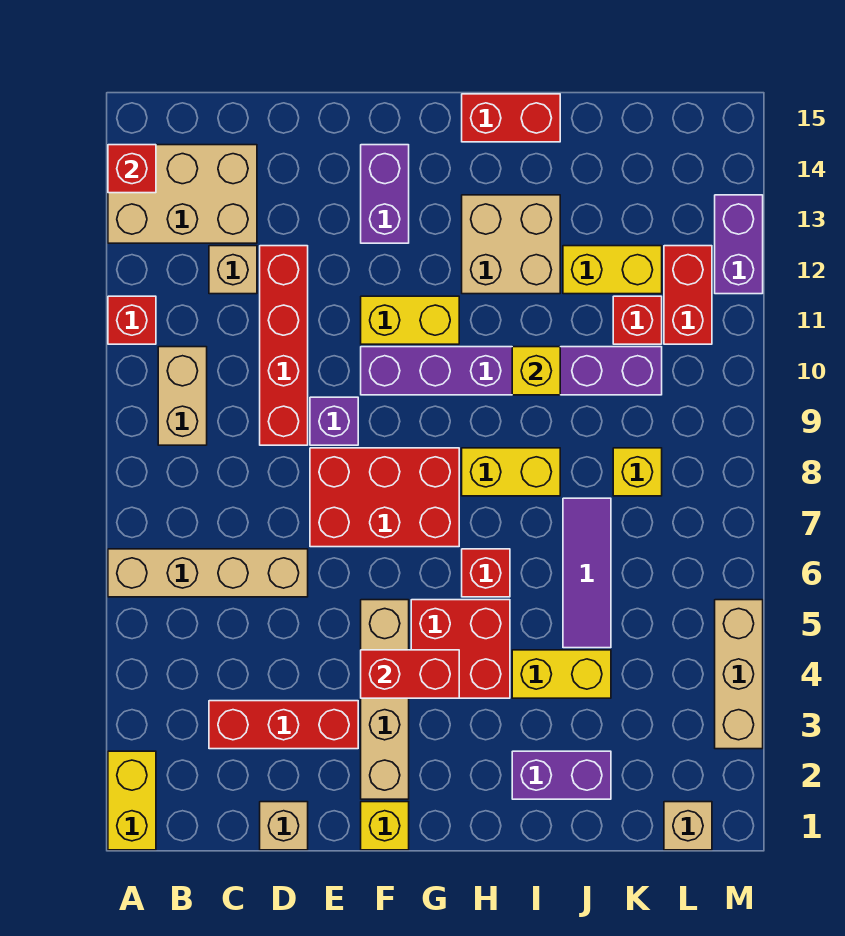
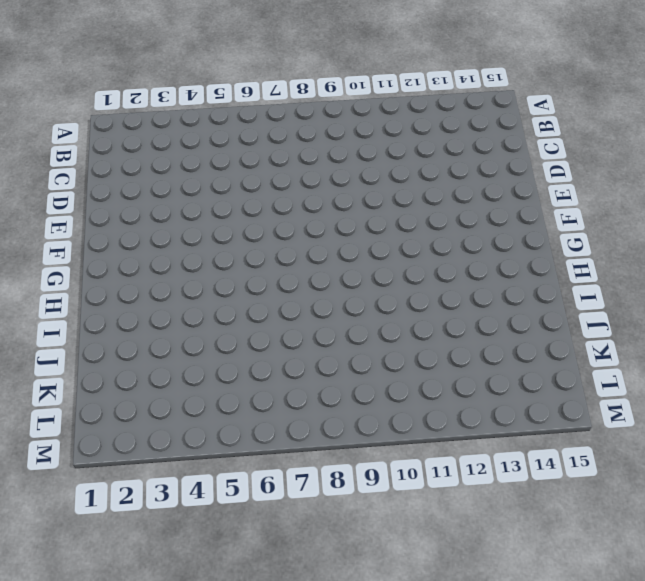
none -> yellow brick A1:A2 level 1
none -> tan brick A6:D6 level 1
none -> red brick A11 level 1
none -> tan brick A13:C14 level 1

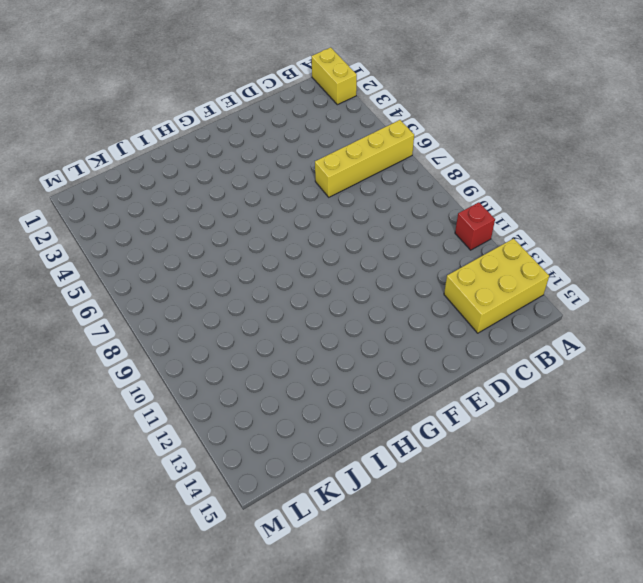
yellow brick A6:D6 level 1 -> tan brick A6:D6 level 1
yellow brick A13:C14 level 1 -> tan brick A13:C14 level 1
none -> tan brick B9:B10 level 1
none -> red brick C3:E3 level 1
none -> tan brick C12 level 1
none -> tan brick D1 level 1

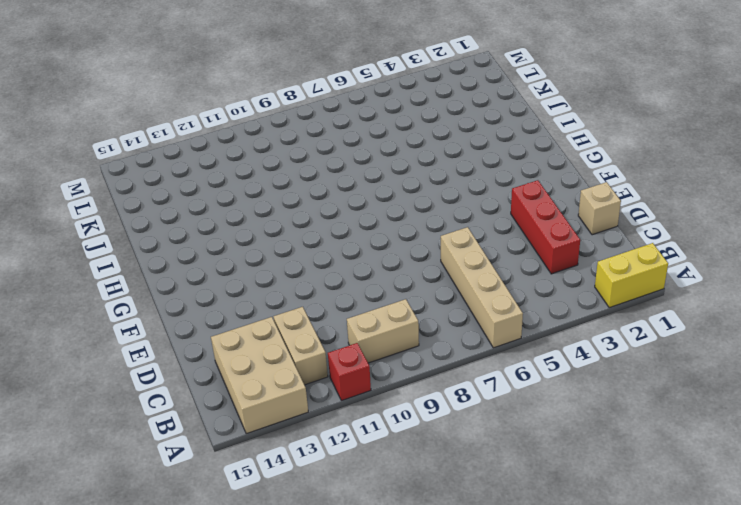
tan brick B12:C12 level 1 -> tan brick C12 level 1
none -> red brick D9:D12 level 1
none -> red brick E7:G8 level 1
none -> purple brick E9 level 1
none -> yellow brick F1 level 1

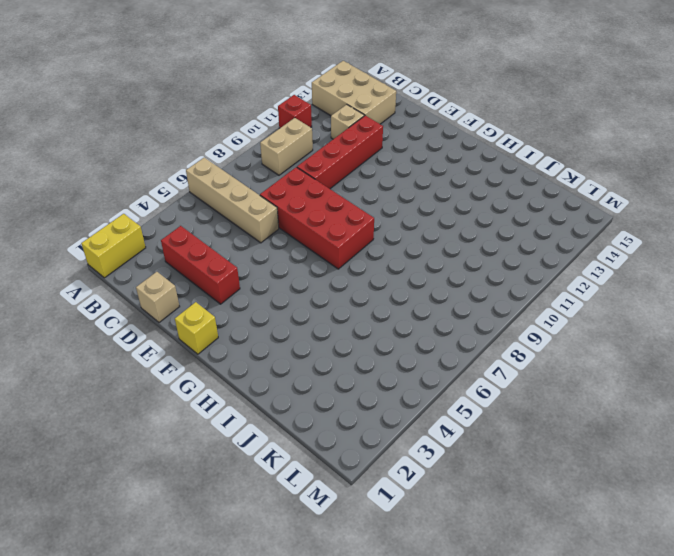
red brick D7:G8 level 1 -> red brick E7:G8 level 1
none -> purple brick E9 level 1
none -> tan brick F2:F5 level 1
none -> purple brick F10:K10 level 1
none -> yellow brick F11:G11 level 1

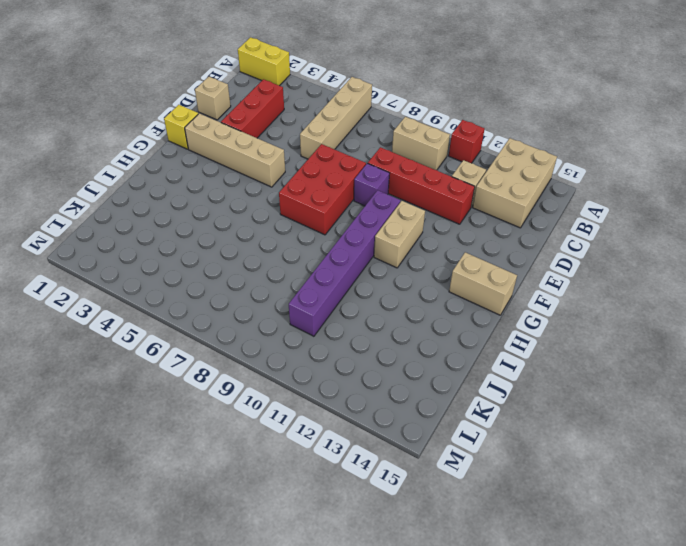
tan brick F11:G11 level 1 -> yellow brick F11:G11 level 1
tan brick G14:G15 level 1 -> none
none -> purple brick F13:F14 level 1
none -> red brick G4:H5 level 1
none -> red brick H6 level 1
none -> yellow brick H8:I8 level 1

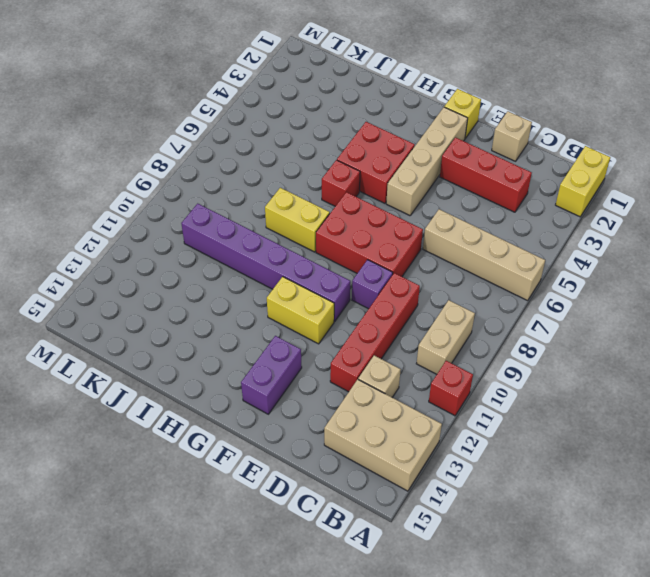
none -> tan brick H12:I13 level 1
none -> red brick H15:I15 level 1
none -> purple brick I2:J2 level 1
none -> yellow brick I4:J4 level 1

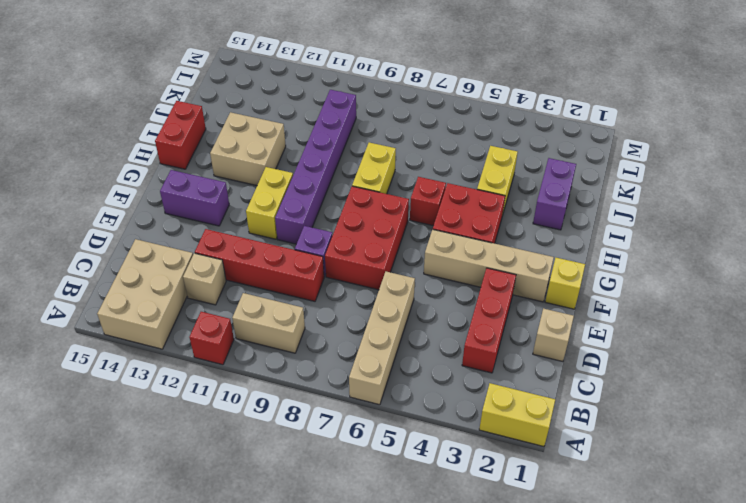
none -> purple tile J5:J7 level 1
none -> yellow brick J12:K12 level 1
none -> yellow brick K8 level 1
none -> red brick K11 level 1

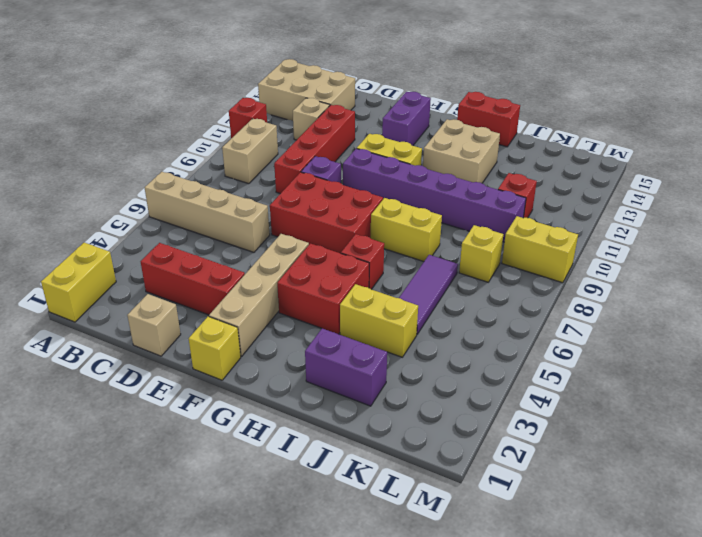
yellow brick L9:M9 level 1 -> yellow brick J12:K12 level 1
none -> tan brick L1 level 1
none -> red brick L11:L12 level 1
none -> tan brick M3:M5 level 1
none -> purple brick M12:M13 level 1

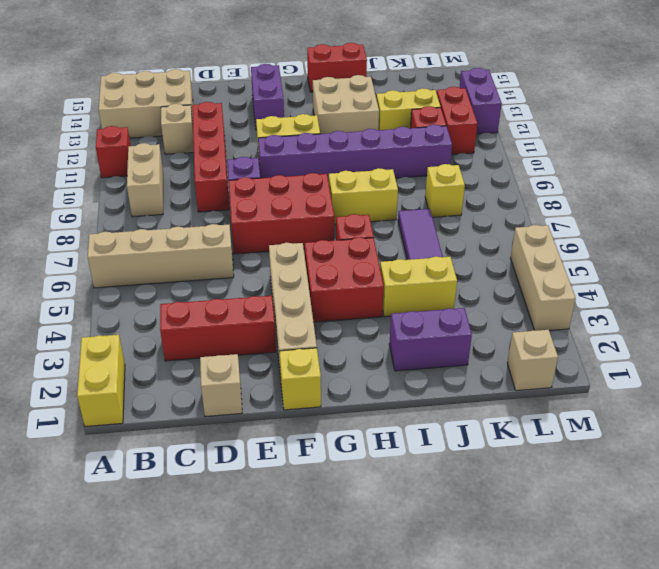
none -> red brick A14 level 2
none -> red brick F4:G4 level 2
none -> yellow brick I10 level 2

